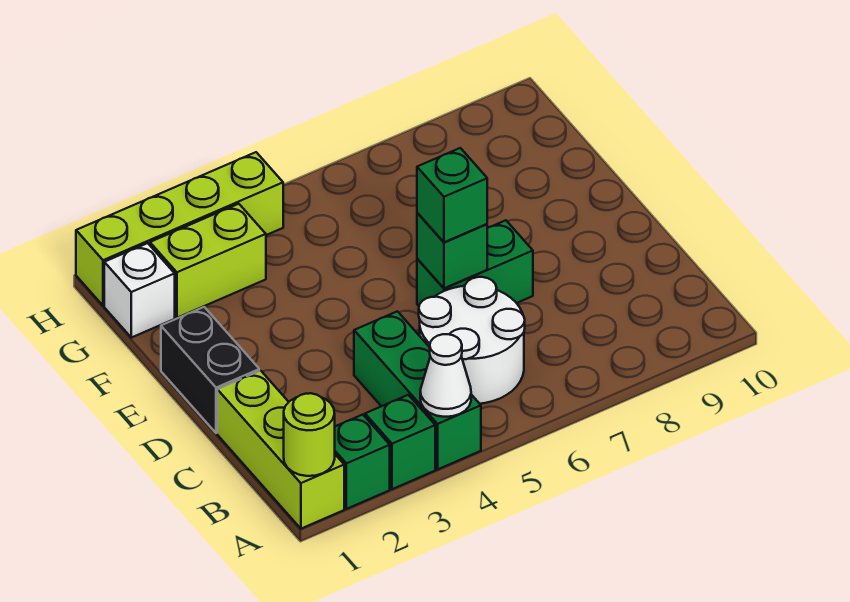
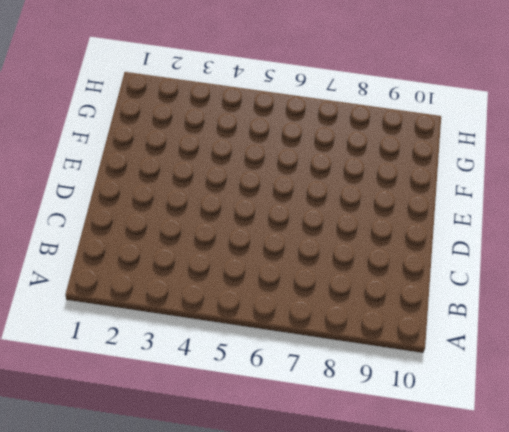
none -> lime brick A1:C1 level 1
none -> green brick A2 level 1
none -> green brick A3 level 1

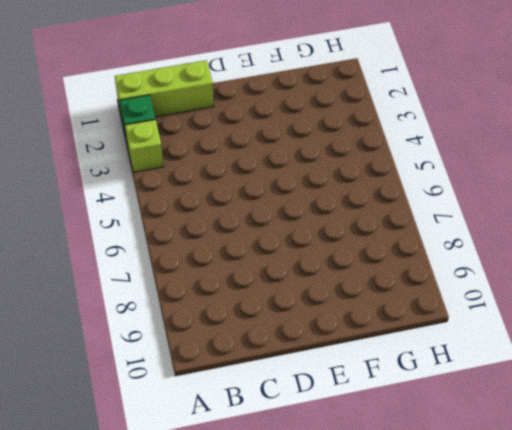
lime brick A3 level 1 -> green brick A3 level 1
none -> green brick A4:C4 level 1
none -> white round brick B5:C6 level 1
none -> black brick D1:E1 level 1

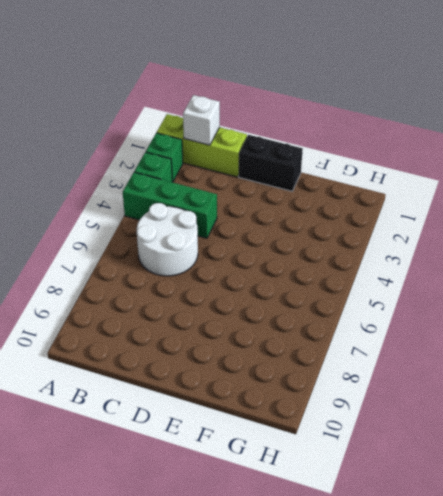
white brick B1 level 2 -> white brick G1 level 1
none -> green brick D6:D7 level 1
none -> lime brick G2:G3 level 1
none -> lime brick H1:H4 level 1

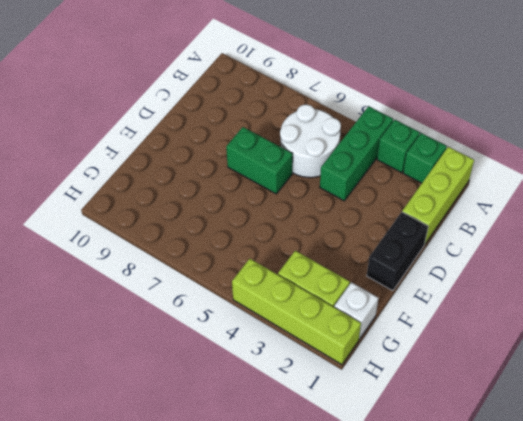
none -> lime round brick A1 level 2
none -> white cone A4 level 2
none -> green brick D6 level 2

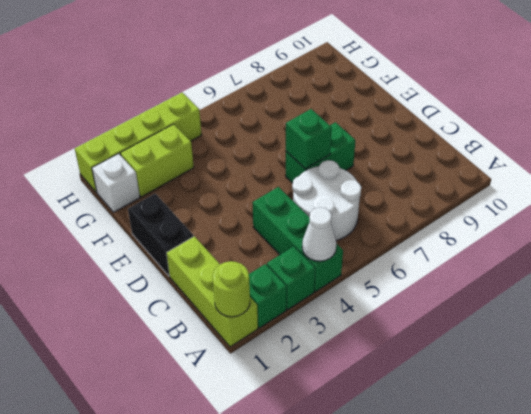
none -> green brick D6 level 3

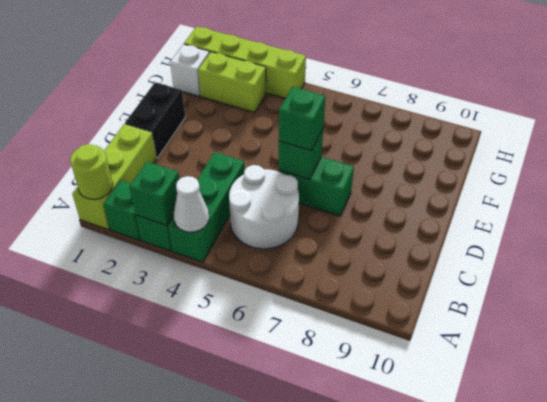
green brick A3 level 2 -> none

